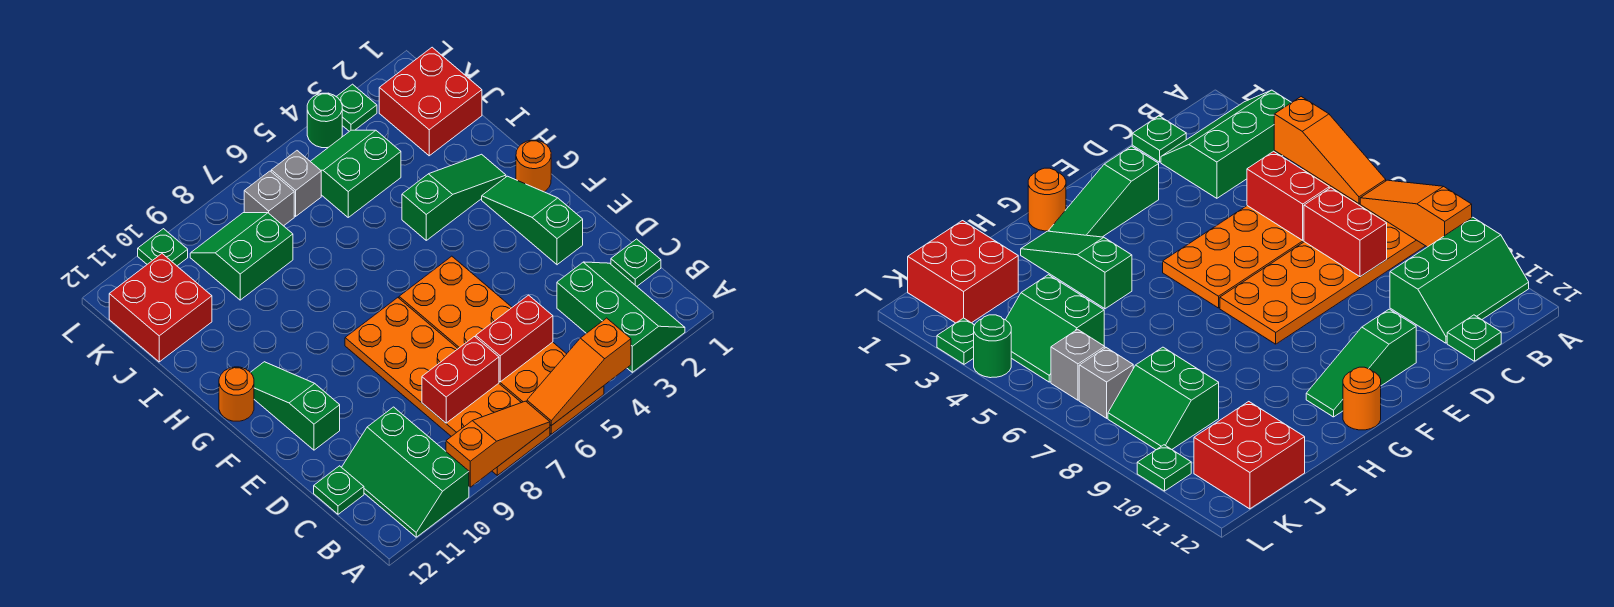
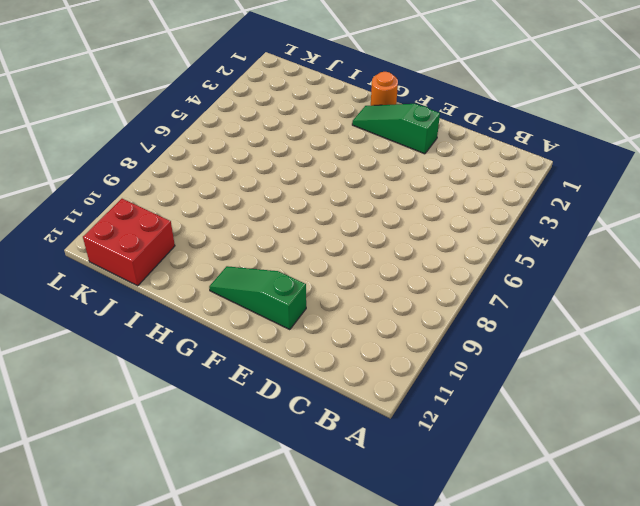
none -> green slope A2:C3 level 1 top 3
none -> orange plate A5:F6 level 1
none -> orange plate A7:F8 level 1

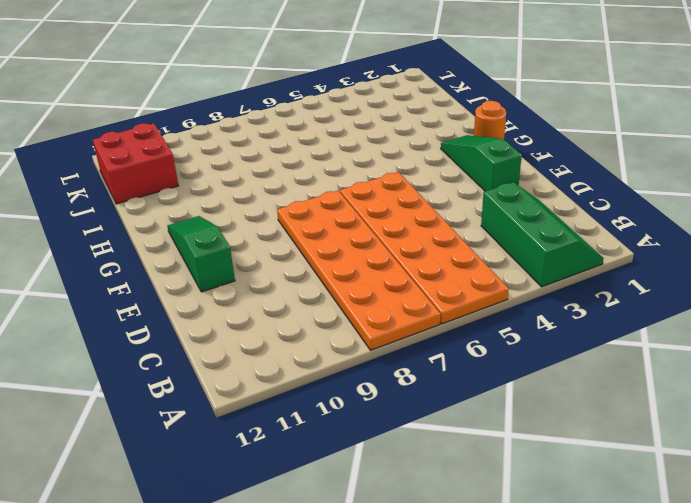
none -> green slope A10:C11 level 1 top 10
none -> green plate C1 level 1
none -> green plate C12 level 1

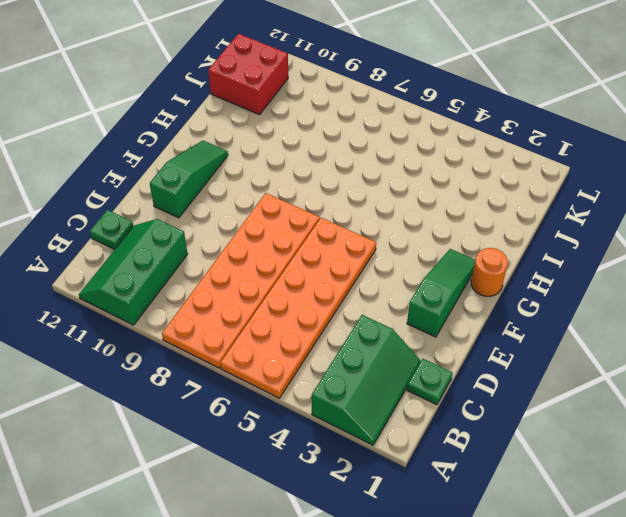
none -> orange round brick G12 level 1
none -> green slope H2:H4 level 1 top 4
none -> red brick J1:K2 level 1

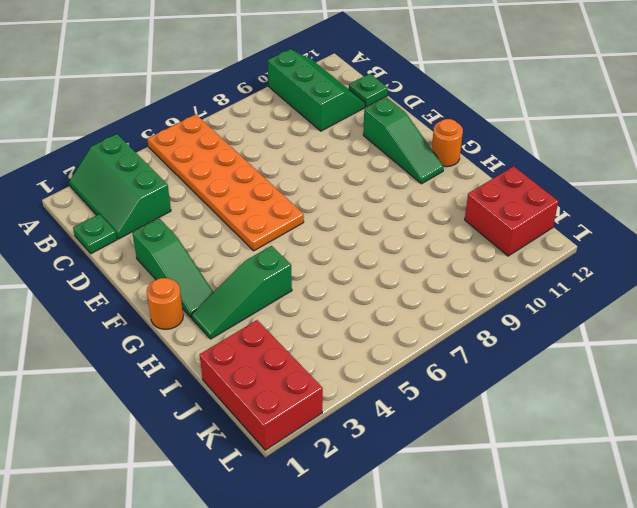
red brick J1:L2 level 1 -> red brick J1:K2 level 1
none -> orange plate A7:F8 level 1
none -> green slope J4:K5 level 1 top J
none -> green slope J8:K9 level 1 top J

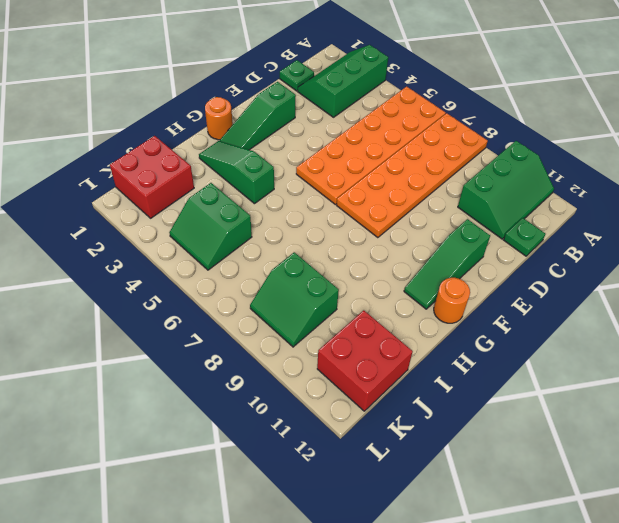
none -> grey brick K6 level 1
none -> grey brick K7 level 1
none -> green plate L3 level 1

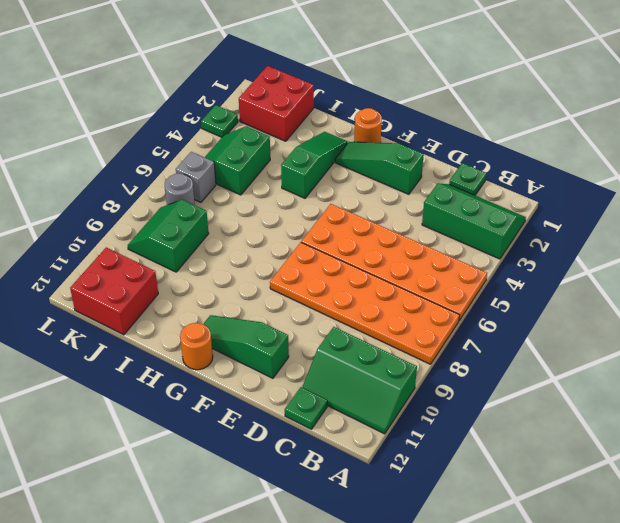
grey round brick K7 level 1 -> grey brick K7 level 1
none -> green round brick L4 level 1
none -> green plate L10 level 1
none -> orange slope A4:A6 level 2 top 4

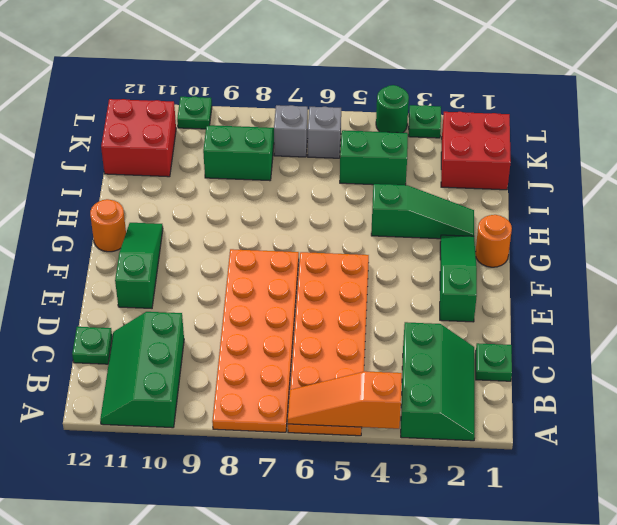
none -> orange slope A7:A9 level 2 top 9
none -> red brick C5:C6 level 2
none -> red brick C7:C8 level 2

